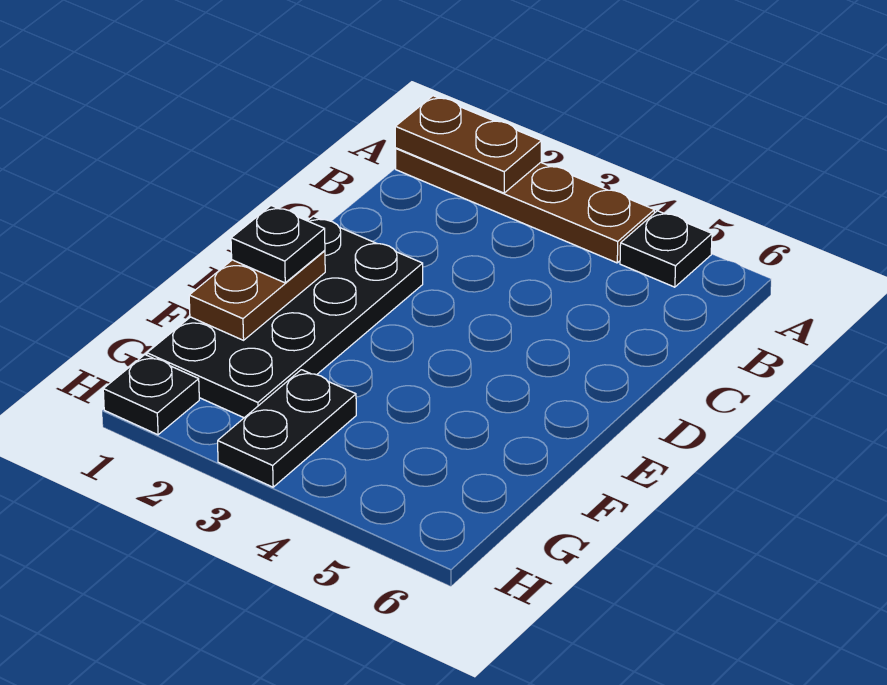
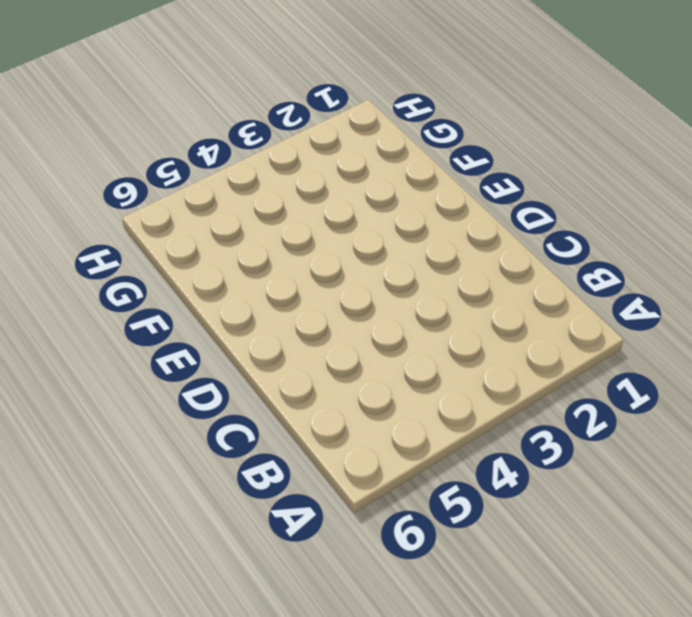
none -> brown plate A1:A4 level 1
none -> black plate A5 level 1

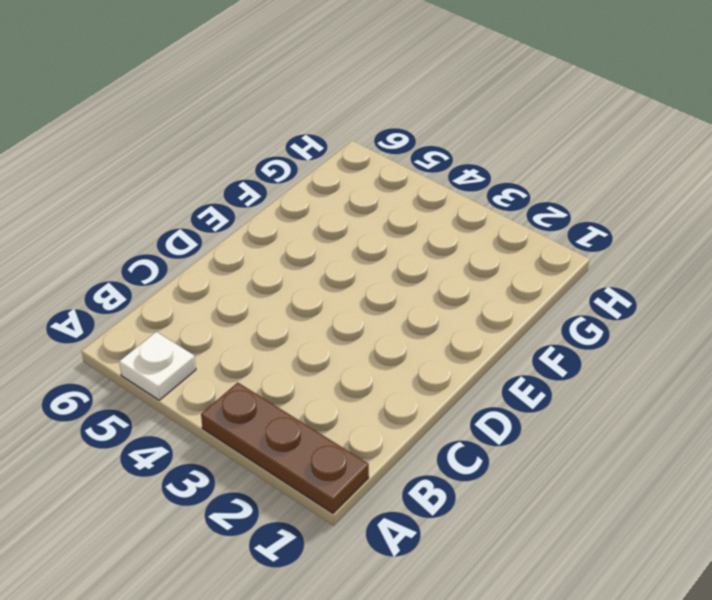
brown plate A1:A3 level 1 -> brown plate A1:A4 level 1
white plate A5 level 1 -> black plate A5 level 1
none -> black plate D1:G2 level 1
none -> black plate G3:H3 level 1

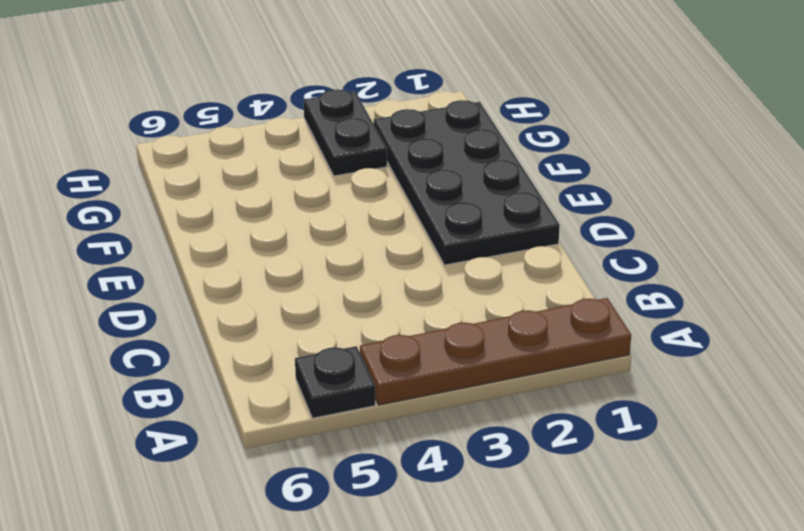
none -> black plate H1 level 1
none -> brown plate A1:A2 level 2

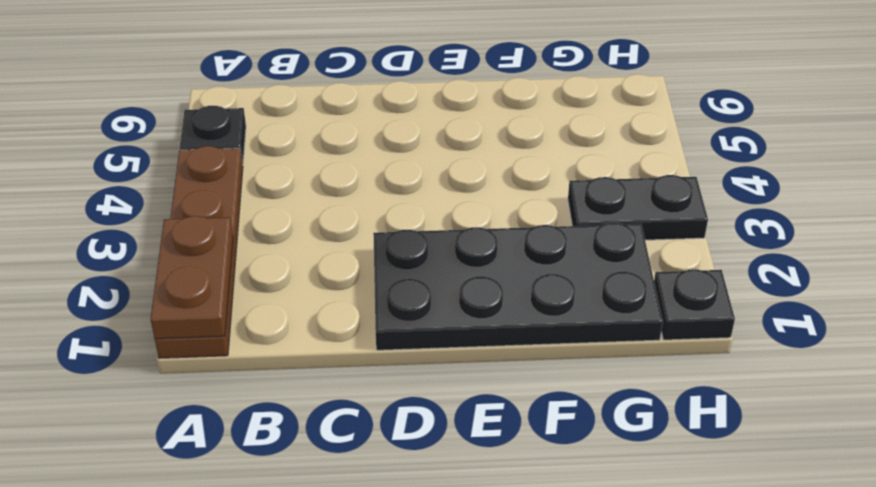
none -> brown plate E1:F1 level 2
none -> black plate E1 level 3

